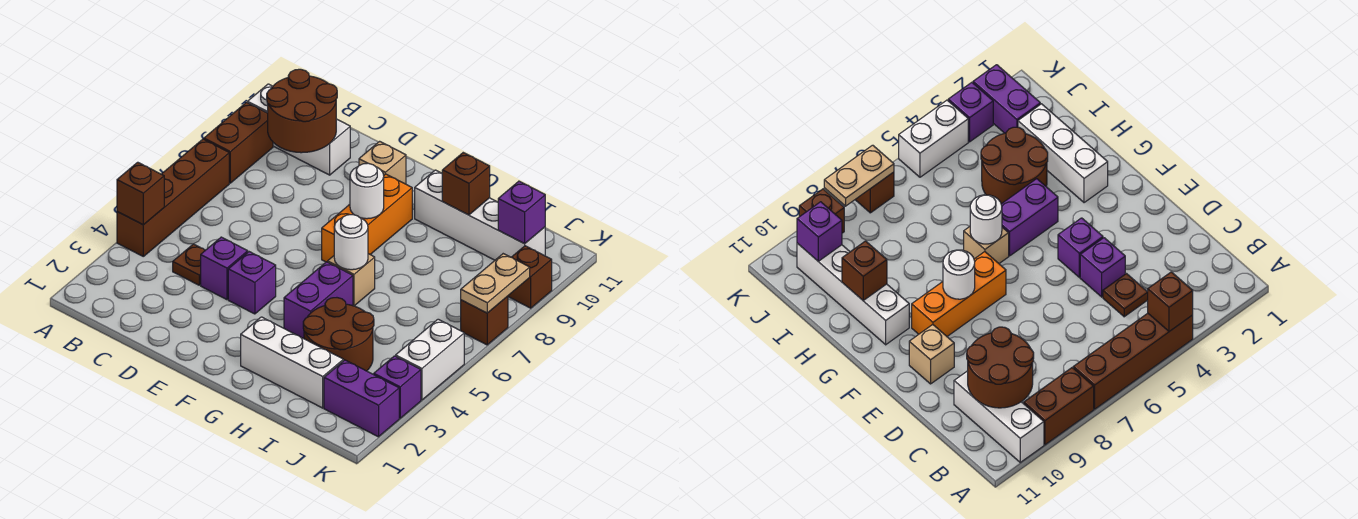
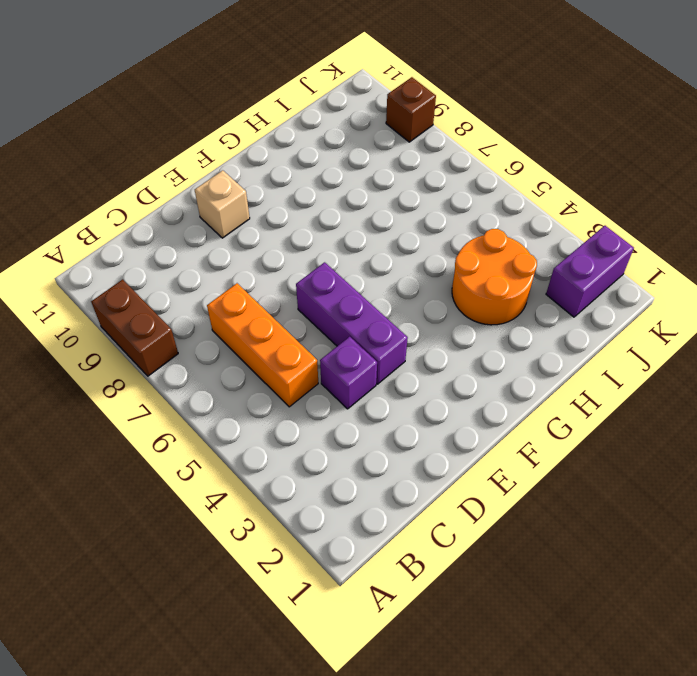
orange brick C5:C7 level 1 -> orange brick F7:F9 level 1
purple brick E4:E6 level 1 -> purple brick E4 level 1
orange round brick H3:I4 level 1 -> brown round brick H3:I4 level 1
none -> brown brick A4:A7 level 1
none -> white brick A10:C10 level 1
none -> brown plate C4 level 1

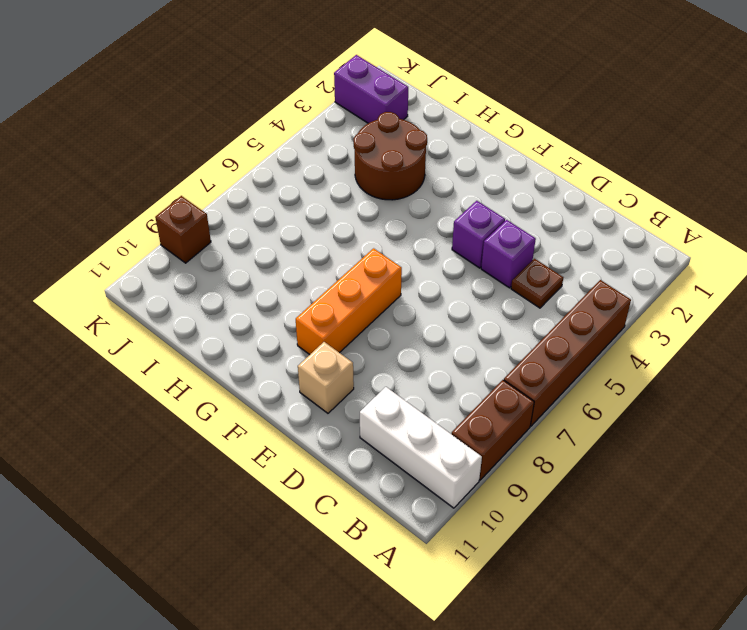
none -> white brick G2:I2 level 1
none -> purple brick G4:G5 level 1
none -> tan brick G6 level 1

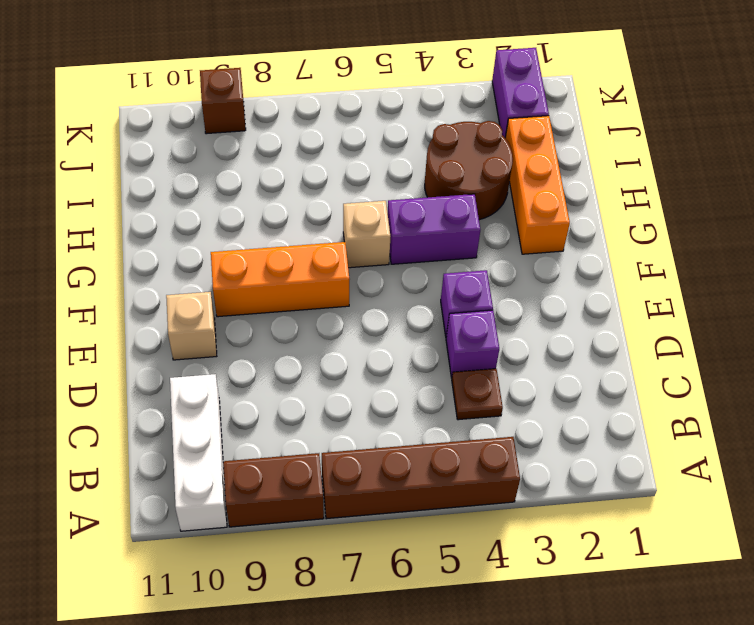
orange brick G2:I2 level 1 -> white brick G2:I2 level 1
none -> white brick G10:J10 level 1
none -> purple brick K3 level 1
none -> white brick K4:K5 level 1

